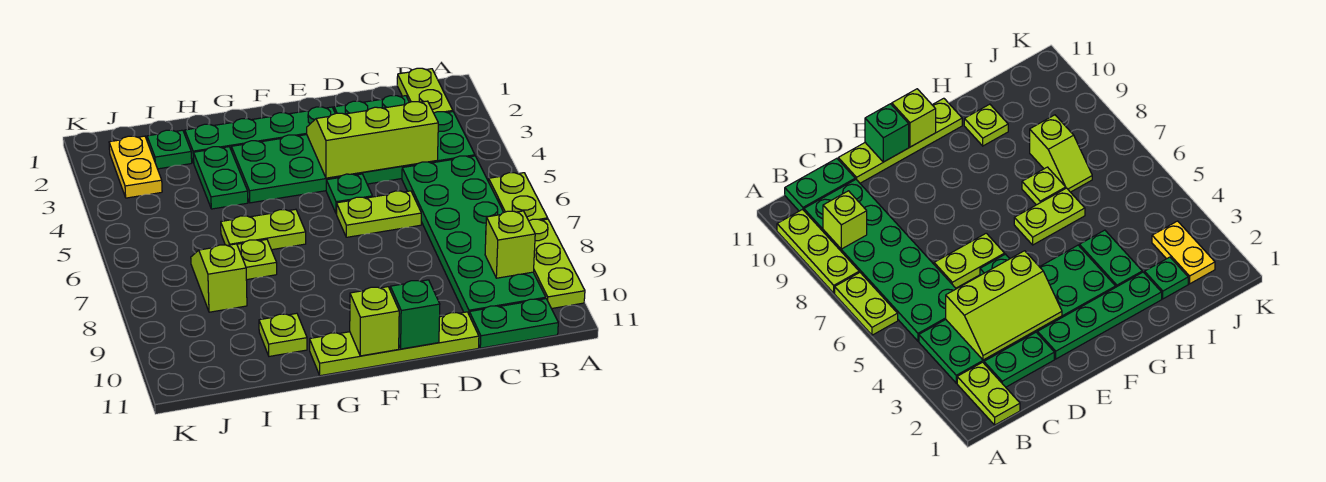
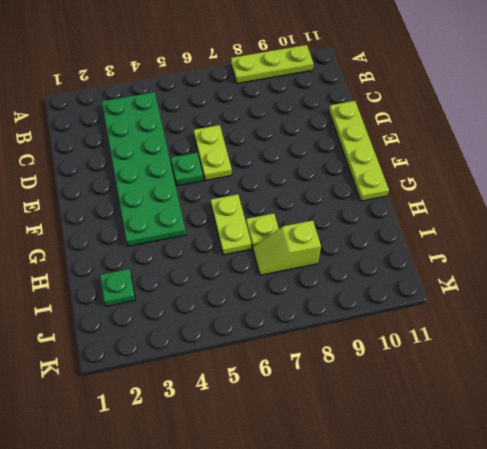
none -> lime plate A6:A7 level 1
none -> lime plate B1:B2 level 1
none -> green plate B5:C10 level 1

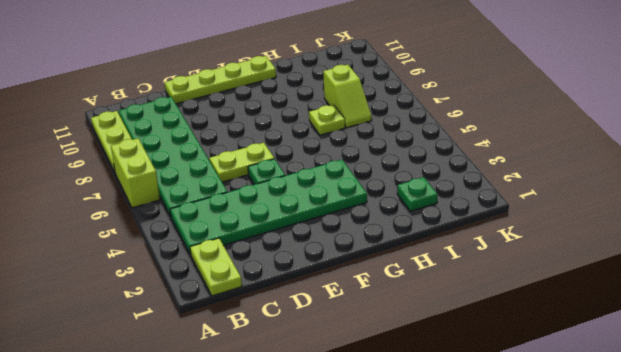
lime brick A6:A7 level 1 -> lime plate A6:A7 level 1
none -> green plate B11:C11 level 1
none -> green plate C2:D2 level 1
none -> green plate E2:H2 level 1

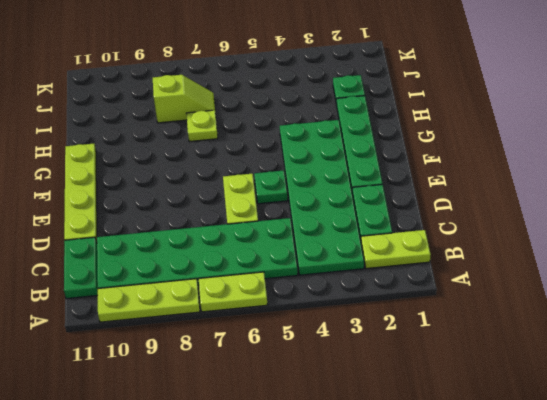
none -> lime plate G6:H6 level 1
none -> green plate H3:H4 level 1
none -> lime plate H10 level 1

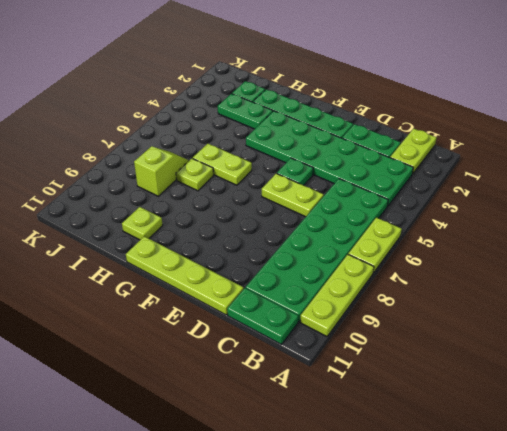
green plate H3:I3 level 1 -> green plate H3:H4 level 1
none -> yellow plate J2:J3 level 1
none -> lime brick B9 level 2
none -> lime slope C3:E4 level 2 top 4

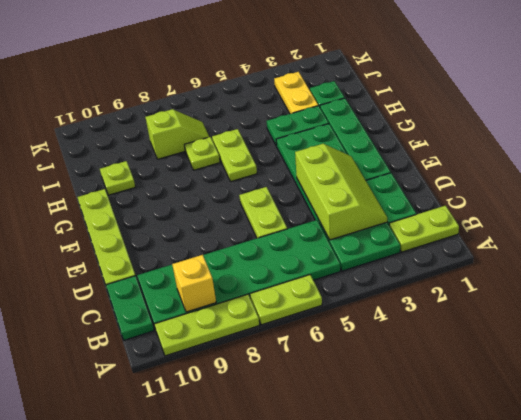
yellow brick B9 level 2 -> lime brick B9 level 2
yellow plate I3:J3 level 1 -> yellow plate J2:J3 level 1
none -> green plate E5 level 1
none -> green brick E11 level 2
none -> lime brick F11 level 2

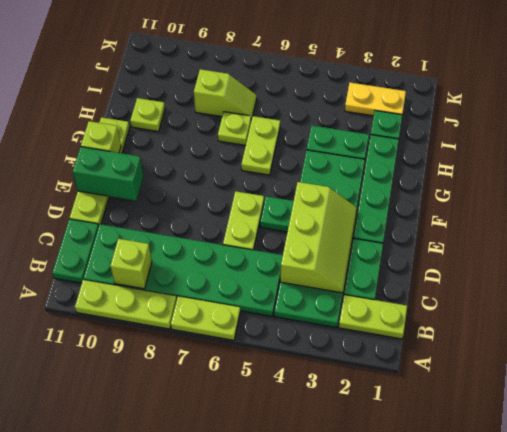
green brick E10:E11 level 2 -> green brick E11 level 2

